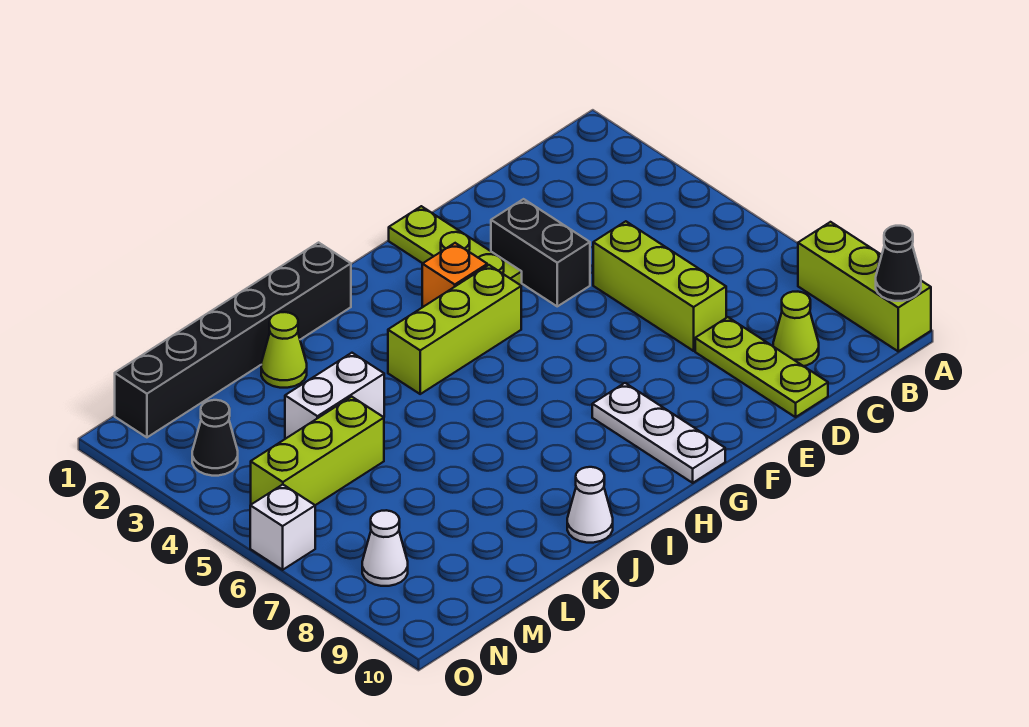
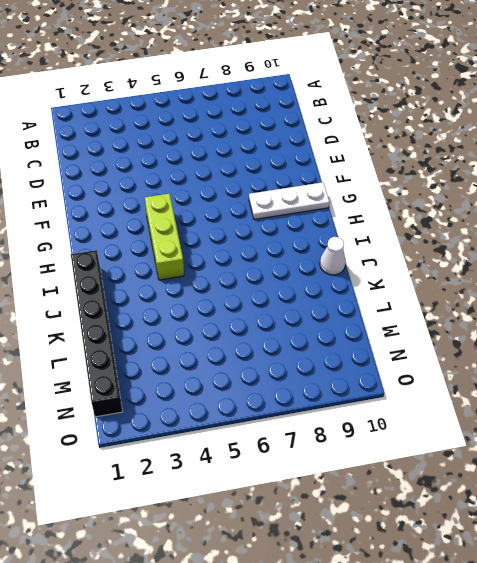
none -> lime brick A8:A10 level 1
none -> lime cone C9 level 1
none -> lime brick D5:D7 level 1

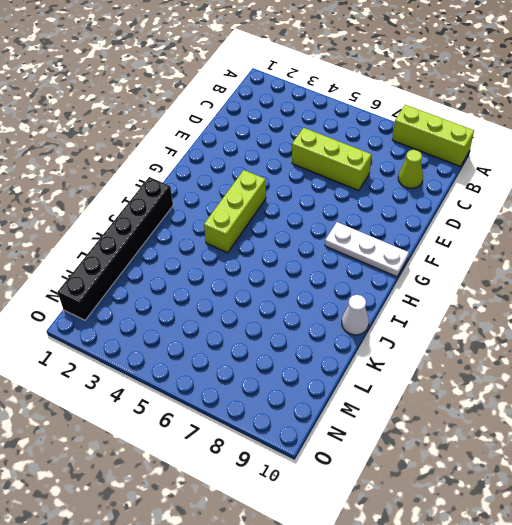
none -> lime plate D8:D10 level 1
none -> black brick E3:E4 level 1
none -> lime plate F1:F3 level 1

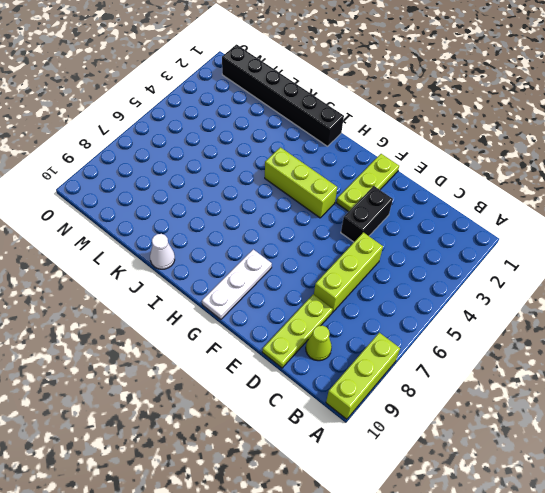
none -> orange brick G3 level 1
none -> lime cone K2 level 1
none -> white brick K4:L4 level 1

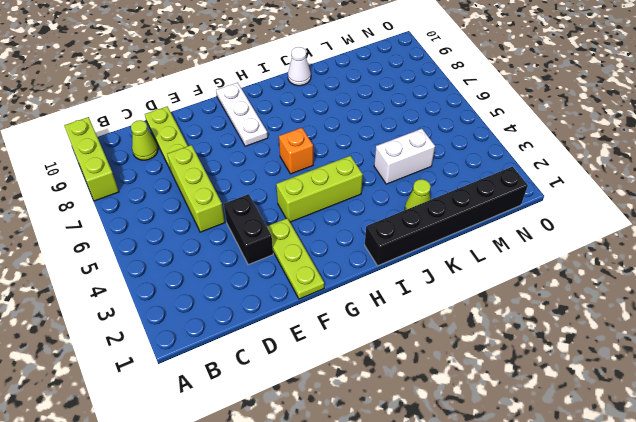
orange brick H6 level 1 -> orange brick G3 level 1
none -> lime brick L5:N5 level 1
none -> black cone N3 level 1
none -> white cone N8 level 1

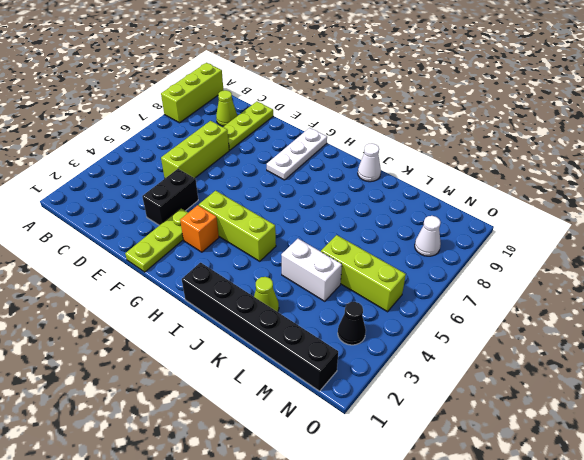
none -> white brick O6 level 1
none -> black cone A10 level 2

